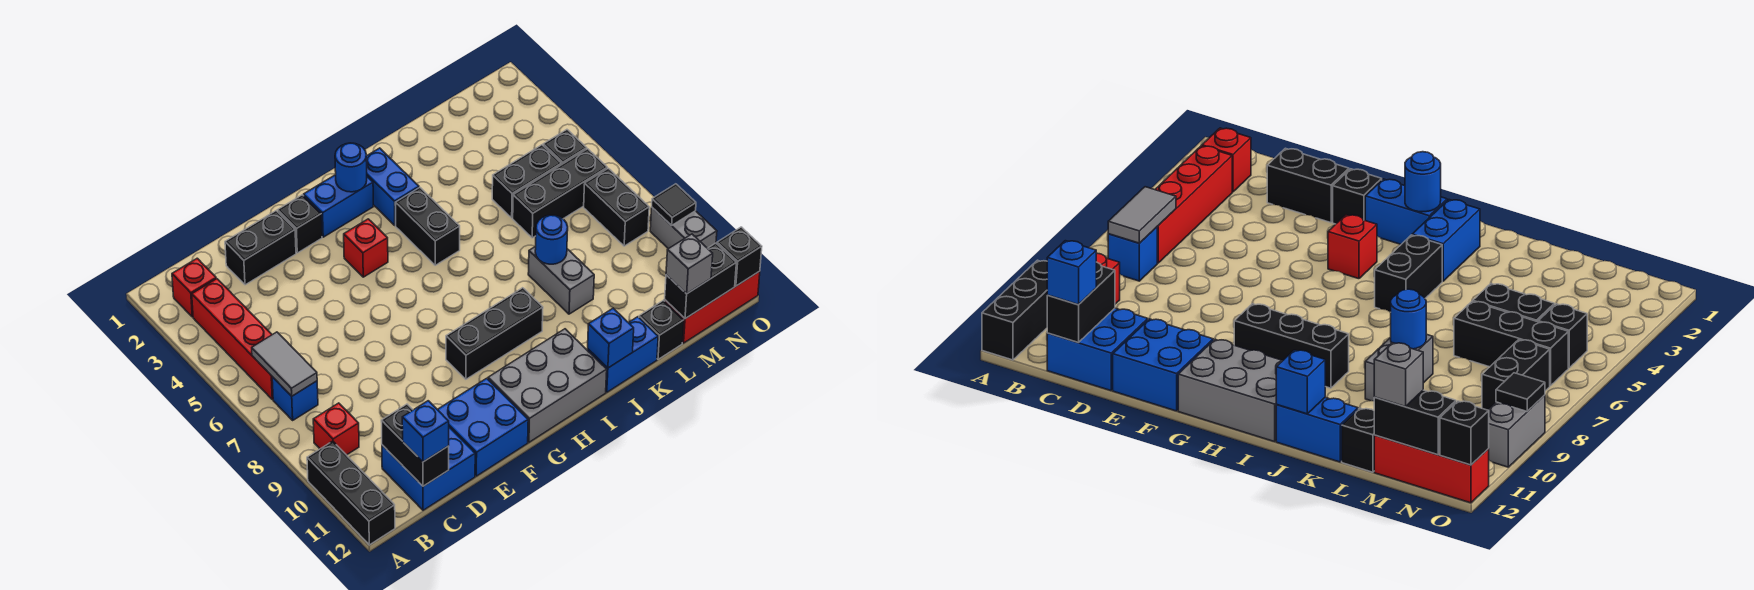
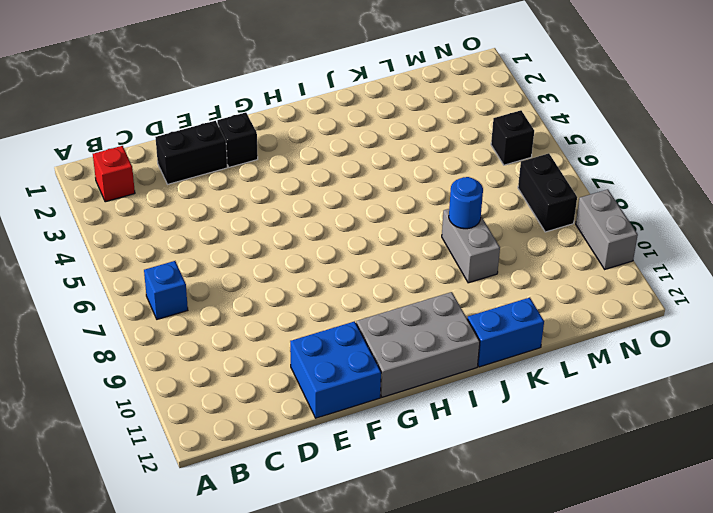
none -> black brick A10:A12 level 1
none -> red brick B3:B6 level 1
none -> red brick B9 level 1
none -> blue brick C11:D12 level 1

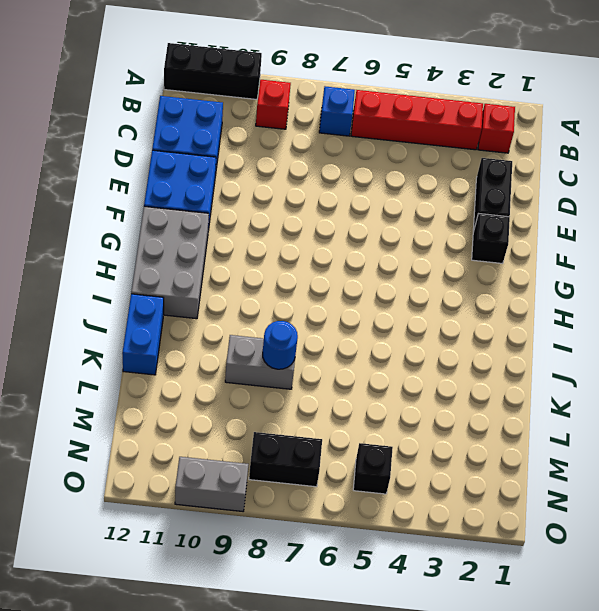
none -> blue brick G2:H2 level 1
none -> red brick G4 level 1
none -> black brick G9:I9 level 1
none -> blue brick I2:I3 level 1

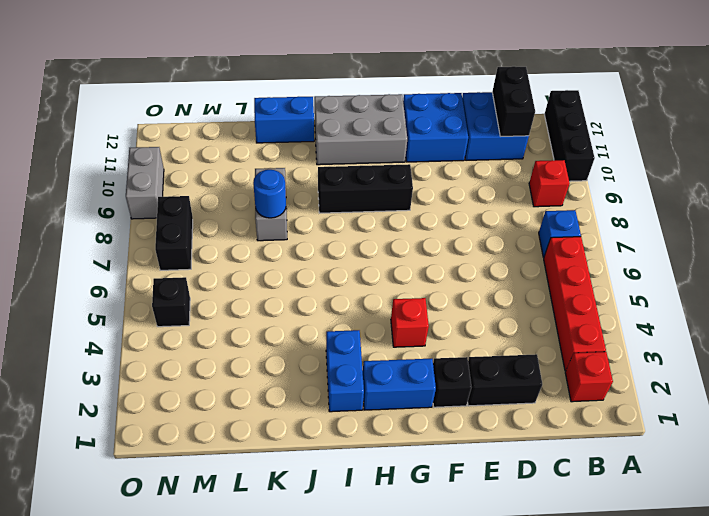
none -> black brick I4:I5 level 1
none -> black brick L5:M5 level 1
none -> black brick L6:N6 level 1
none -> black brick L12 level 1

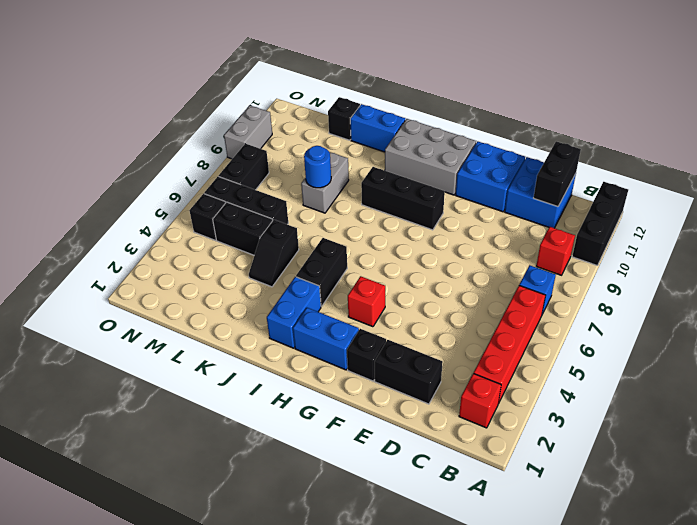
black slope K4:K5 level 1 top 5 -> none
none -> red brick M12:O12 level 1
none -> grey tile B6:B7 level 2
none -> blue round brick H2 level 2
none -> blue brick J12 level 2

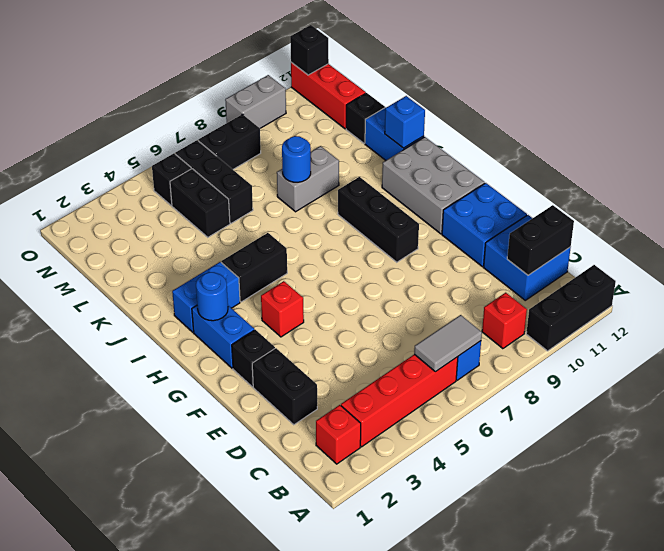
none -> black brick M12:N12 level 2
none -> black tile O9 level 2
none -> blue brick C12 level 3
none -> grey brick M12 level 3

